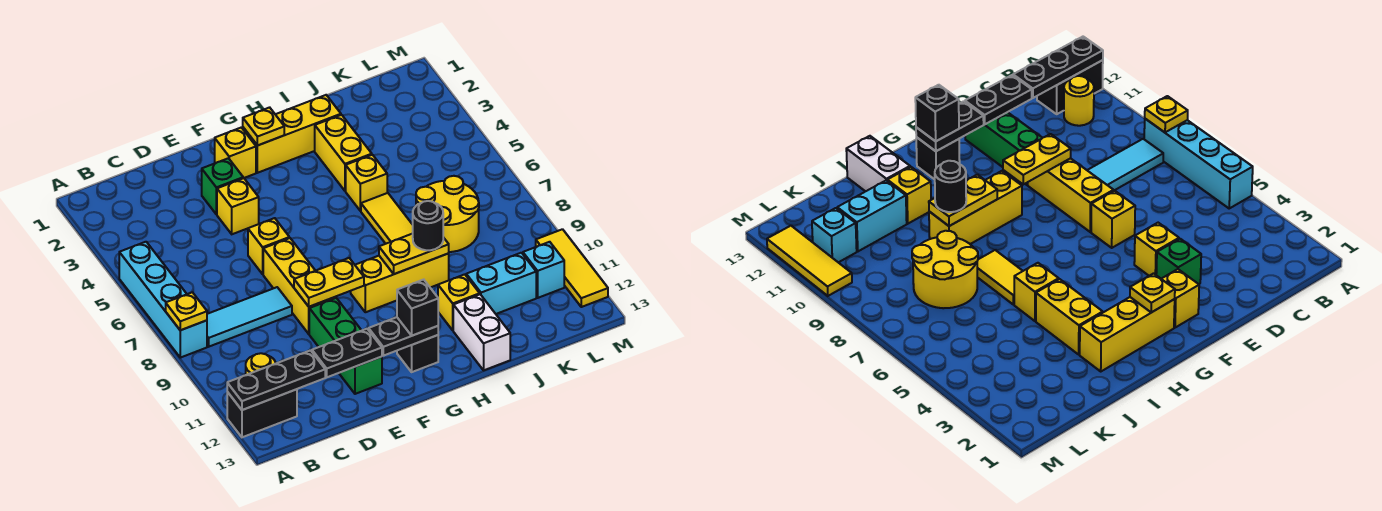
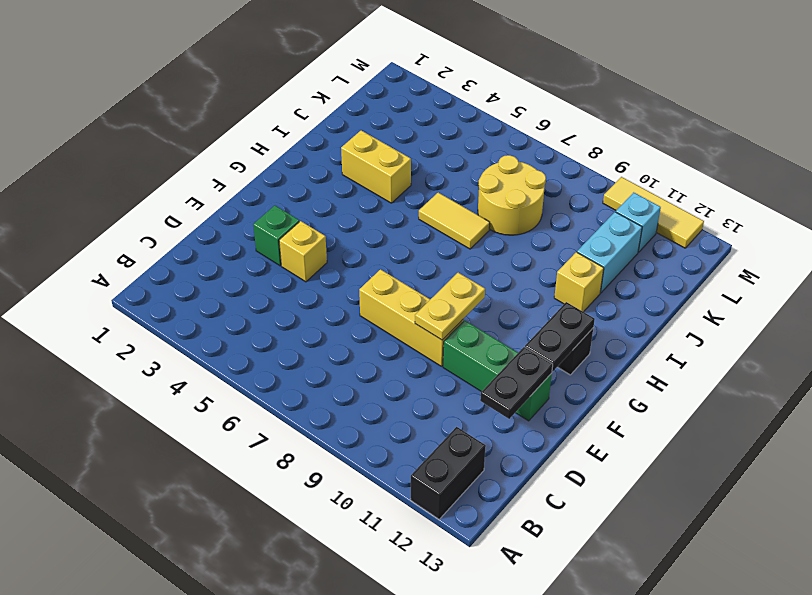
none -> cyan brick A5:A8 level 1
none -> cyan tile B8:D8 level 1
none -> yellow round brick B11 level 1
none -> yellow brick E6 level 1

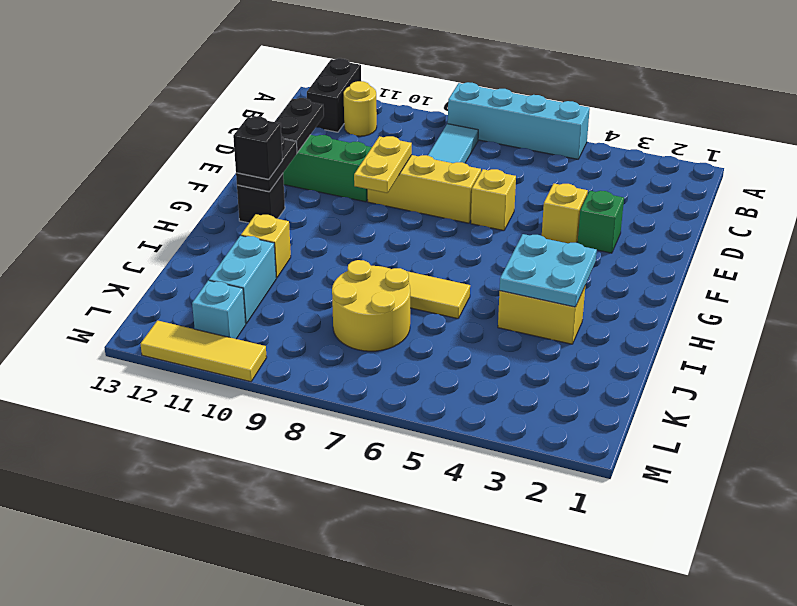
cyan plate H3:I4 level 2 -> none
none -> yellow brick F2 level 1
none -> yellow brick G2:I2 level 1
none -> yellow brick G9:I9 level 1
none -> yellow brick I5 level 1

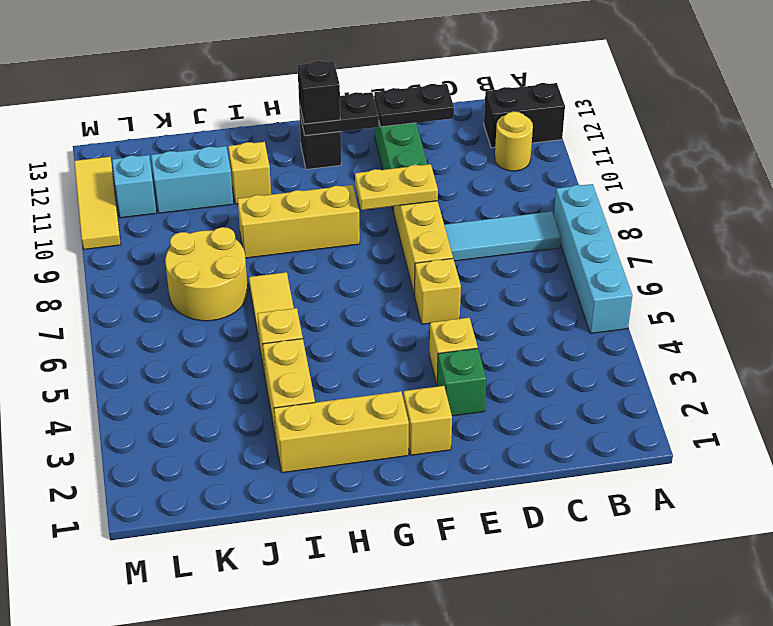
none -> white brick I12:I13 level 1
none -> yellow plate A8 level 2
none -> black plate A12:C12 level 2
none -> yellow plate G2 level 2

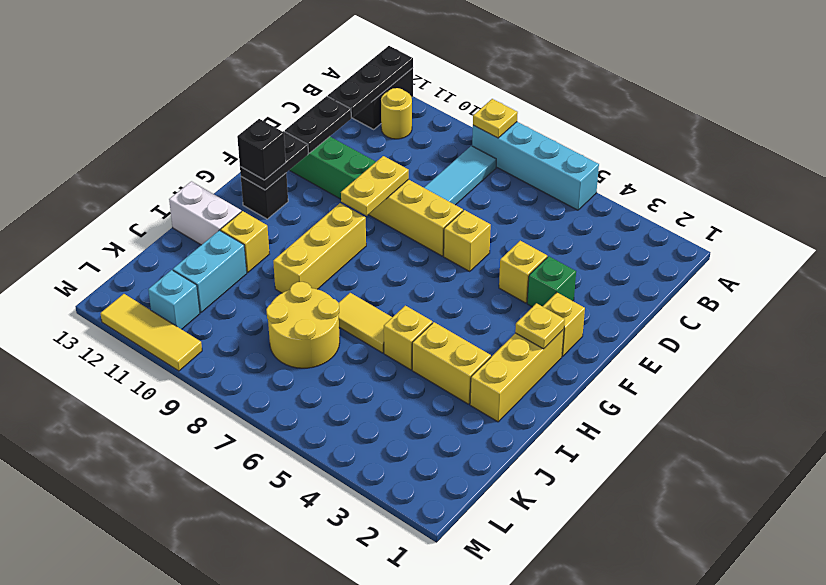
none -> yellow plate H9:I9 level 2
none -> black round brick I9 level 3

